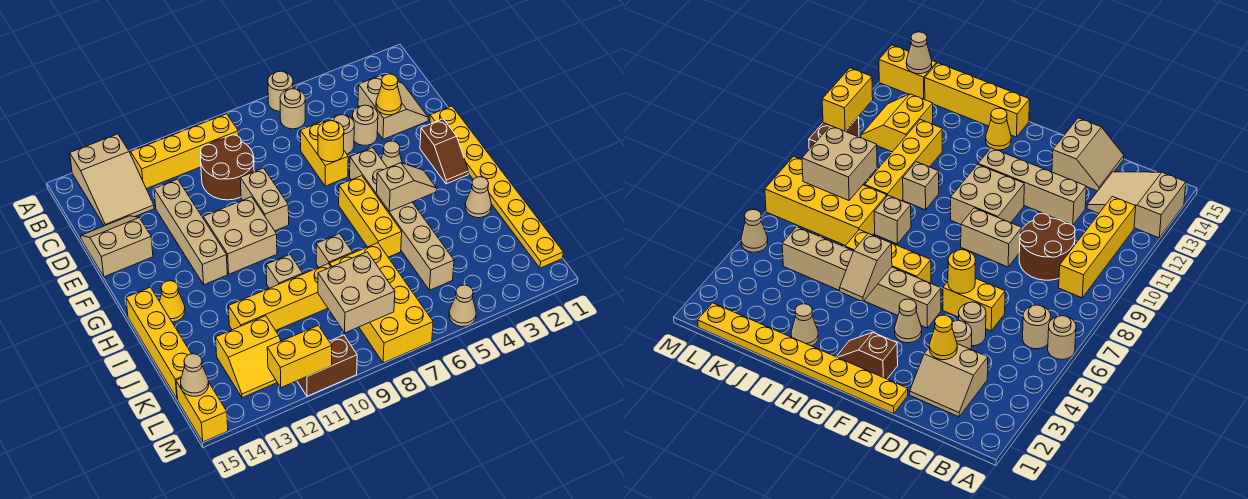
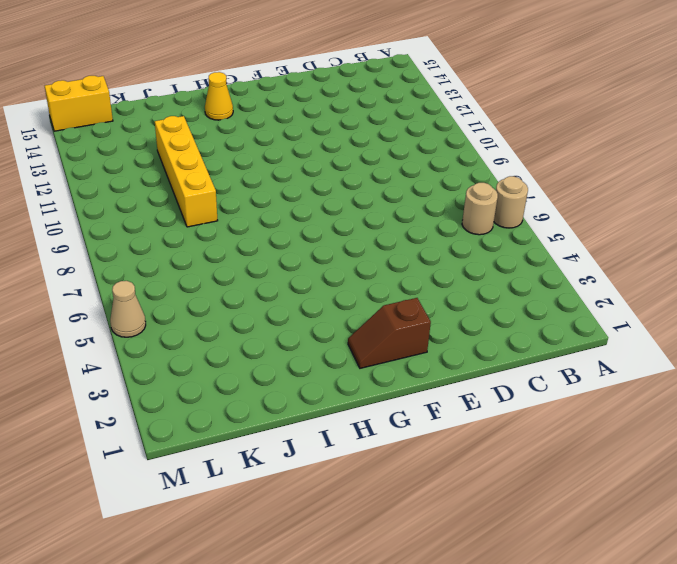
none -> tan slope A13:C14 level 1 top A
none -> yellow brick B9:B12 level 1
none -> tan slope C2:D3 level 1 top 3
none -> brown round brick C9:D10 level 1

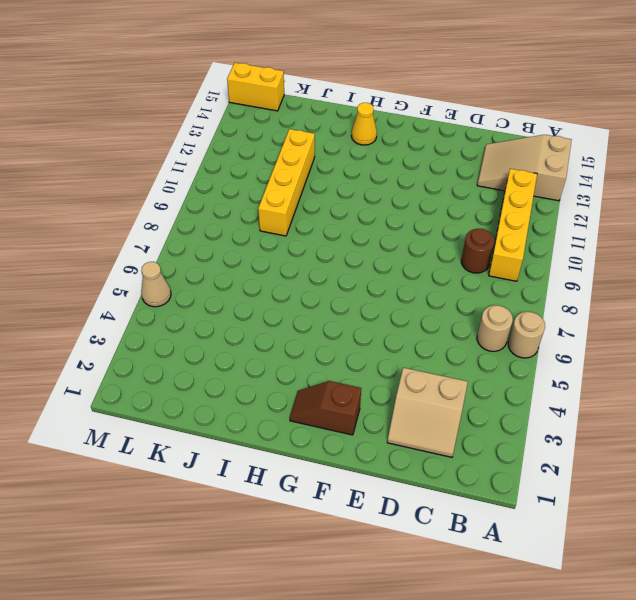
brown round brick C9 level 1 -> brown round brick C9:D10 level 1
none -> tan round brick D4 level 1
none -> tan round brick D5 level 1
none -> yellow brick D6:E6 level 1
none -> tan brick D12:G12 level 1

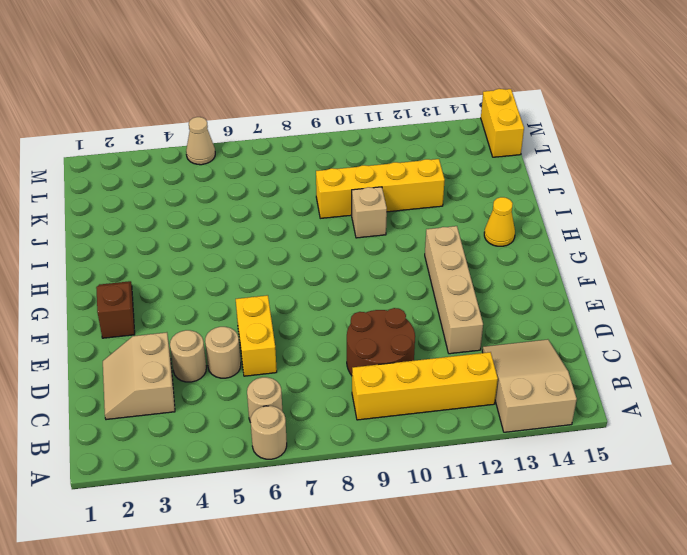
none -> tan slope D14:E15 level 1 top E
none -> yellow plate E1:L1 level 1
none -> tan brick E9:F9 level 1
none -> tan cone F4 level 1

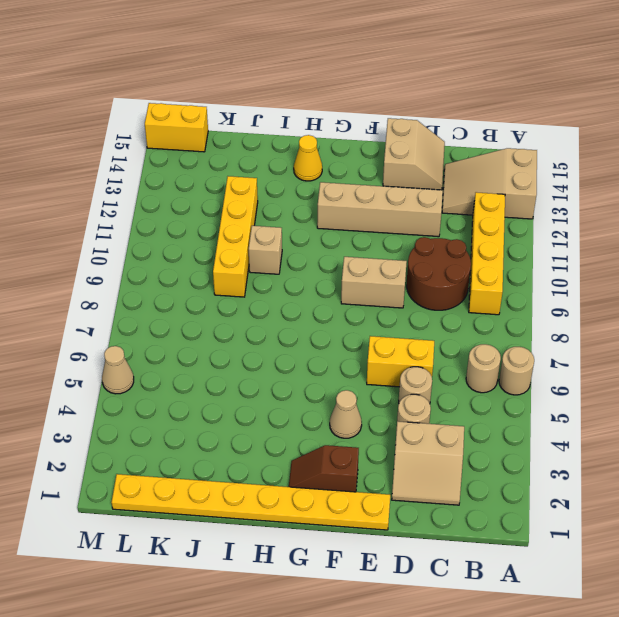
none -> tan brick F5:K5 level 1
none -> tan brick F10:G11 level 1
none -> yellow brick G6:I6 level 1
none -> yellow brick H15:K15 level 1

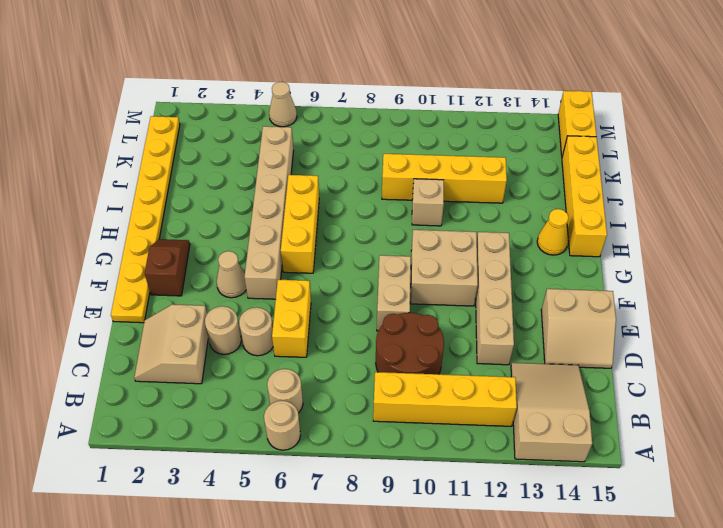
none -> tan cone I2 level 1
none -> tan brick I8 level 1
none -> yellow brick J7:M8 level 1
none -> yellow slope K12:L13 level 1 top K

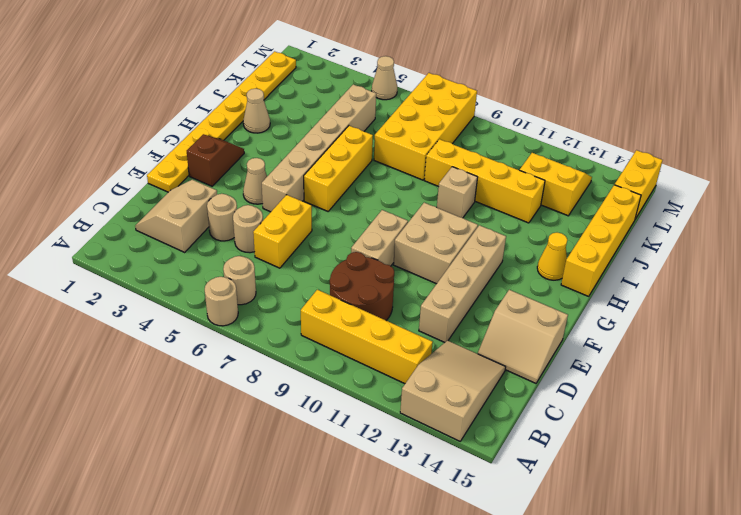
none -> tan brick I8 level 1
none -> brown brick M10:M11 level 1
none -> yellow cone D3 level 2
none -> yellow round brick E6 level 2

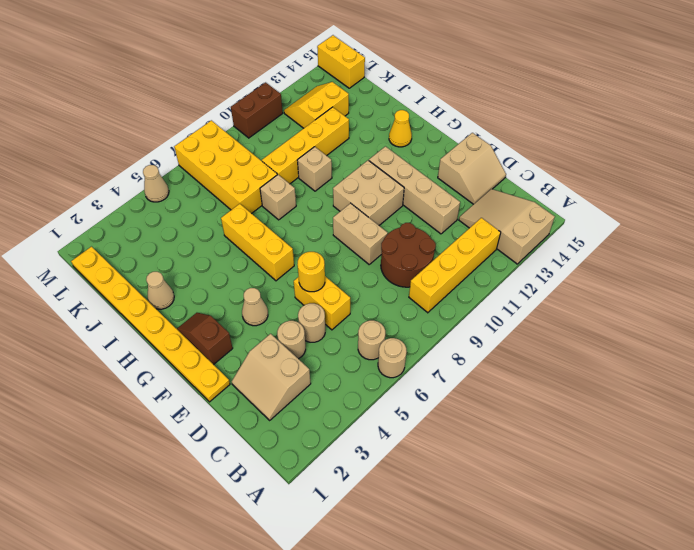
none -> tan brick F5:K5 level 1
none -> yellow brick H15:K15 level 1
none -> yellow cone D3 level 2
none -> tan slope H4:H5 level 2 top 5

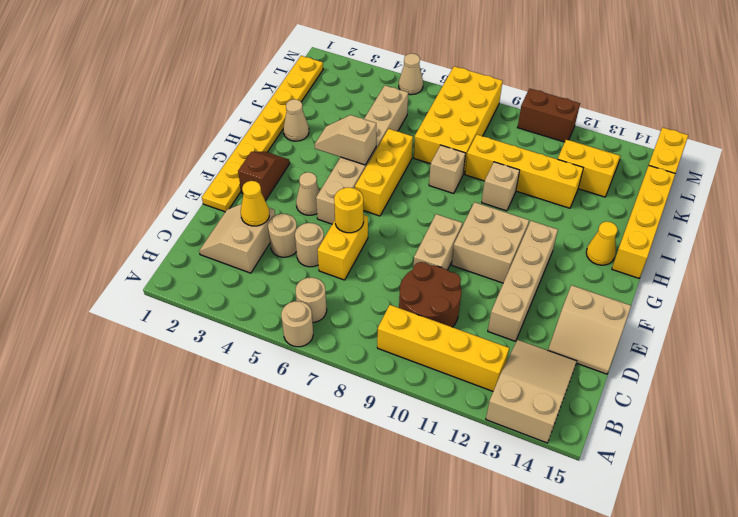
none -> tan brick K8:L9 level 2
none -> tan cone L15 level 2
none -> yellow brick M11:M12 level 2

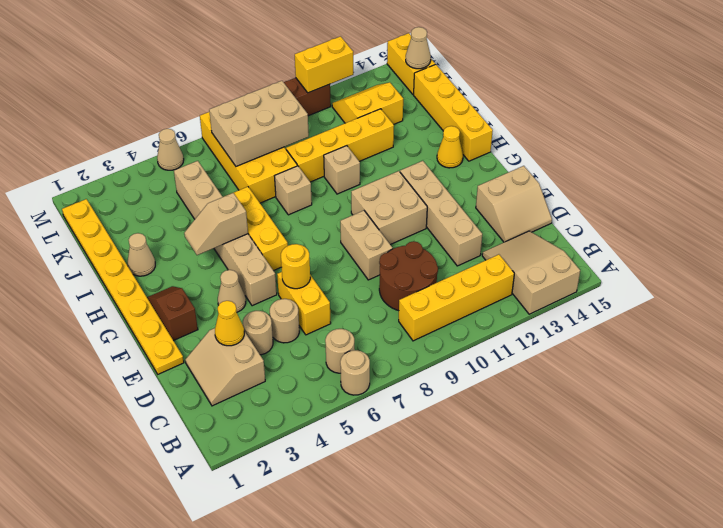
tan brick K7:L9 level 2 -> tan brick K8:L9 level 2

